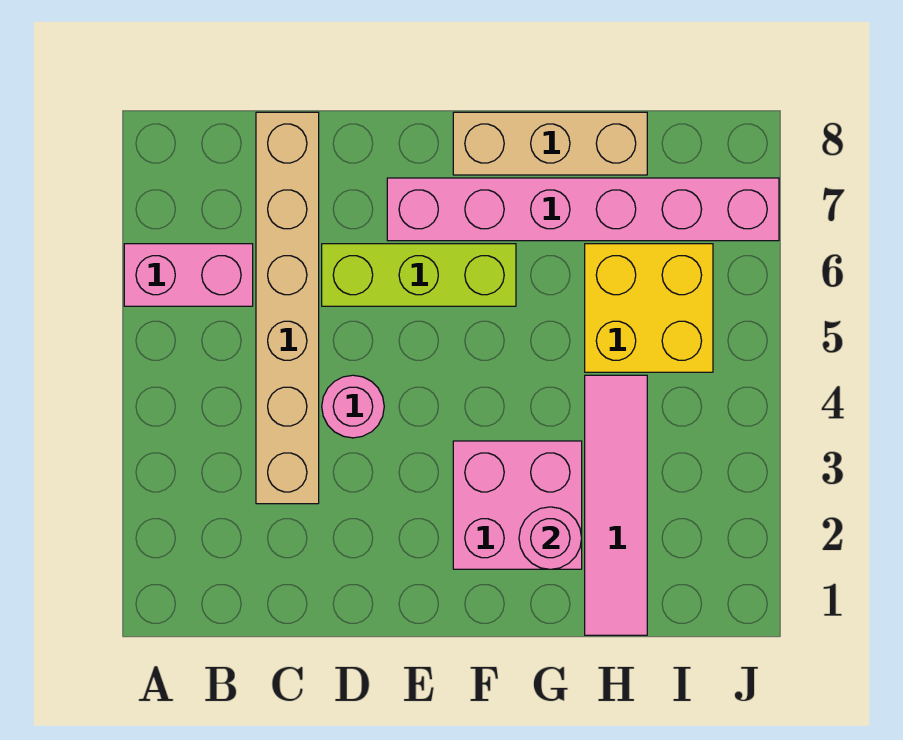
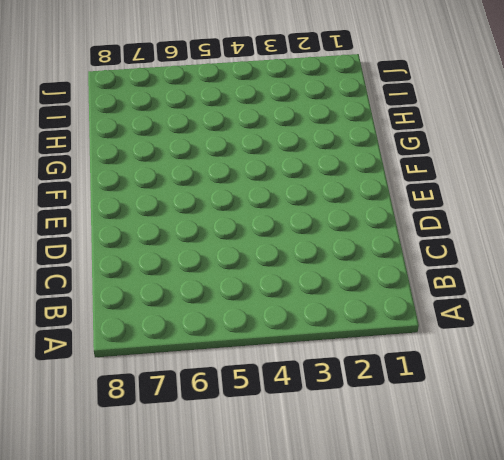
none -> pink brick A6:B6 level 1
none -> tan brick C3:C8 level 1

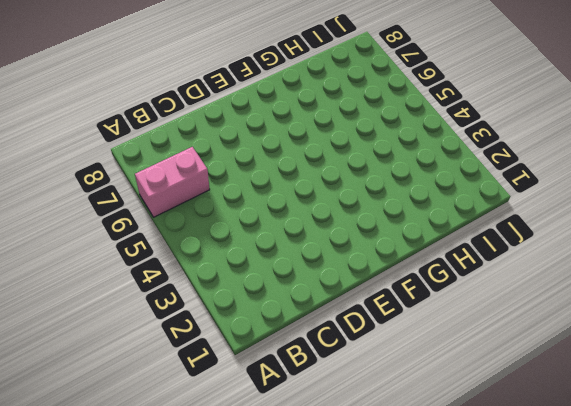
none -> tan brick C3:C8 level 1
none -> pink round brick D4 level 1

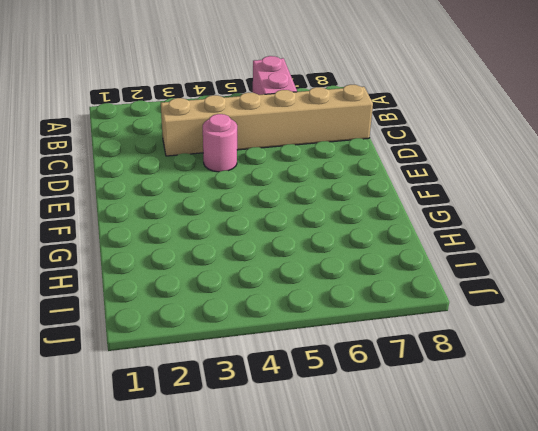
none -> lime brick D6:F6 level 1
none -> pink brick E7:J7 level 1

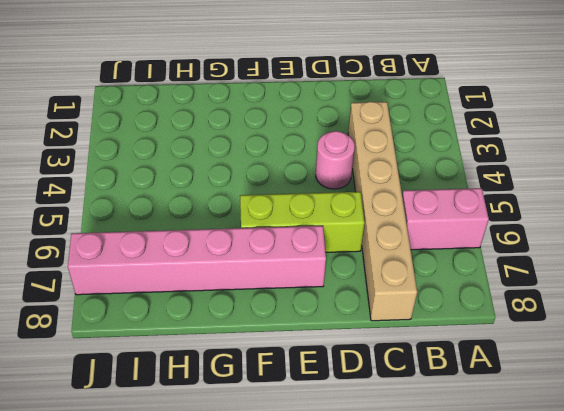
none -> pink brick F2:G3 level 1
none -> tan brick F8:H8 level 1

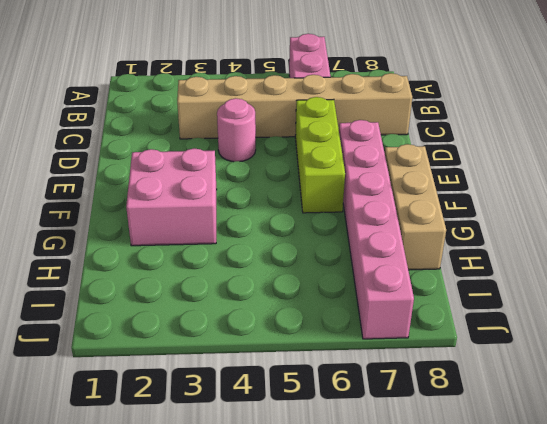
none -> pink tile H1:H4 level 1
none -> yellow brick H5:I6 level 1

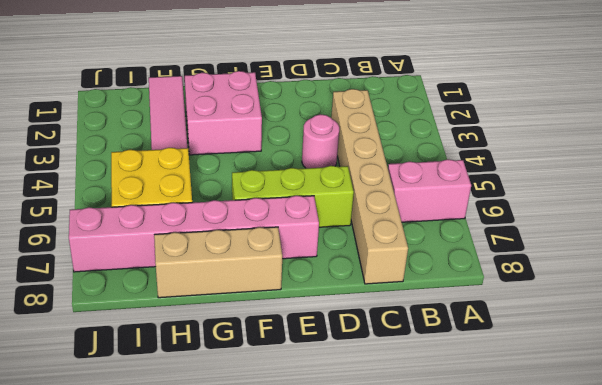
none -> pink round brick G2 level 2

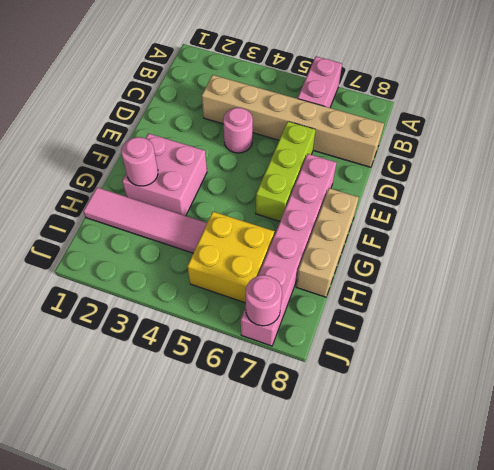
pink round brick J7 level 2 -> none

